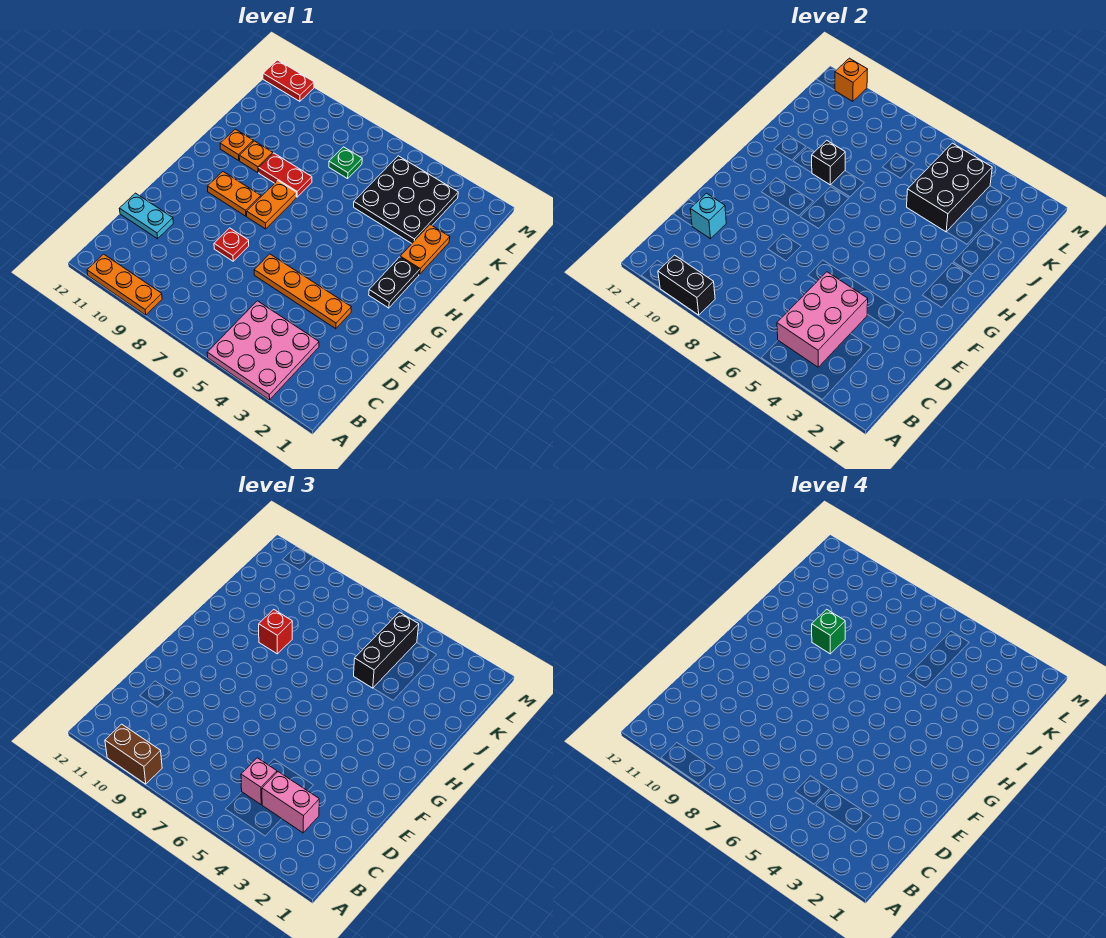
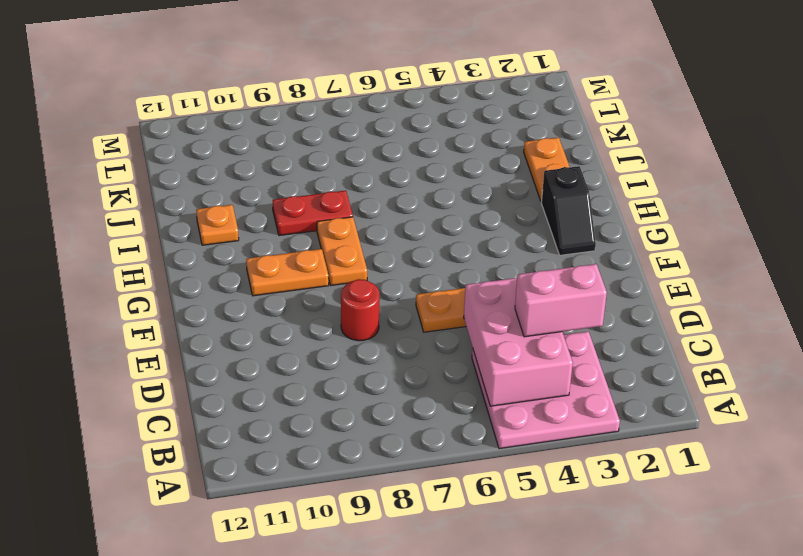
red round brick E8 level 1 -> red plate E8 level 1
black slope G2:H2 level 1 top H -> black plate G2:H2 level 1
none -> orange plate A9:A11 level 1
none -> cyan plate D11:D12 level 1
none -> orange plate I10 level 1

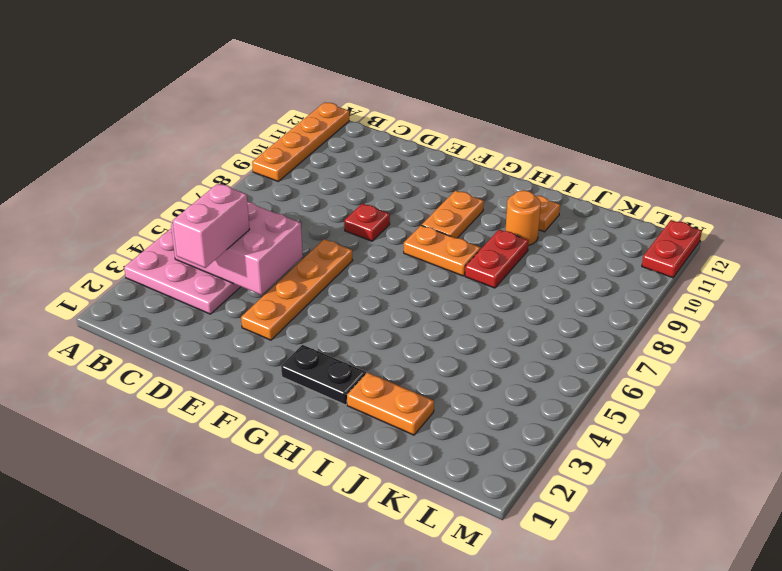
orange plate A9:A12 level 1 -> orange plate A9:A11 level 1
orange round brick I10 level 1 -> orange plate I10 level 1
none -> cyan plate D11:D12 level 1
none -> black plate J3:L5 level 1
none -> green plate K7 level 1

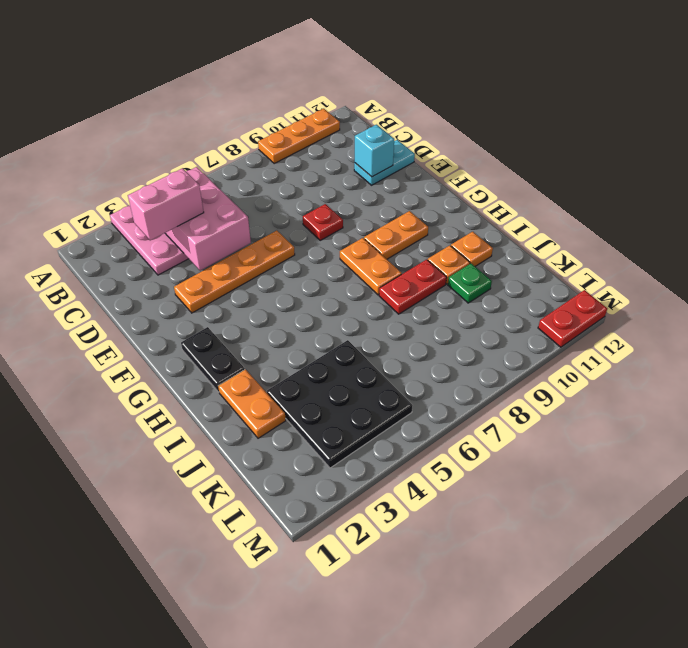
green plate J10 level 1 -> green plate K7 level 1
none -> black brick A9:A10 level 2
none -> black brick I9 level 2
none -> black brick J4:L5 level 2

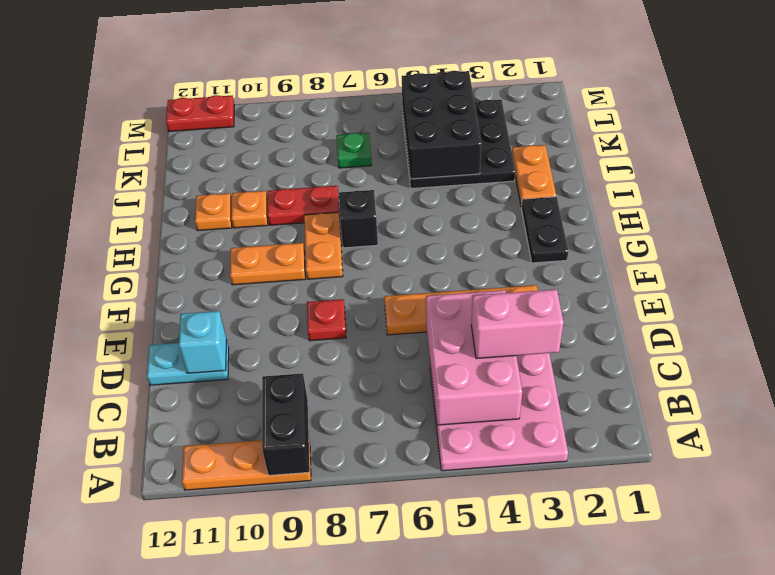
black brick A9:B9 level 2 -> black brick A9:A10 level 2
black brick H7 level 1 -> black brick I9 level 2
none -> orange brick M11 level 2
none -> brown brick A9:A10 level 3
none -> pink brick C5 level 3

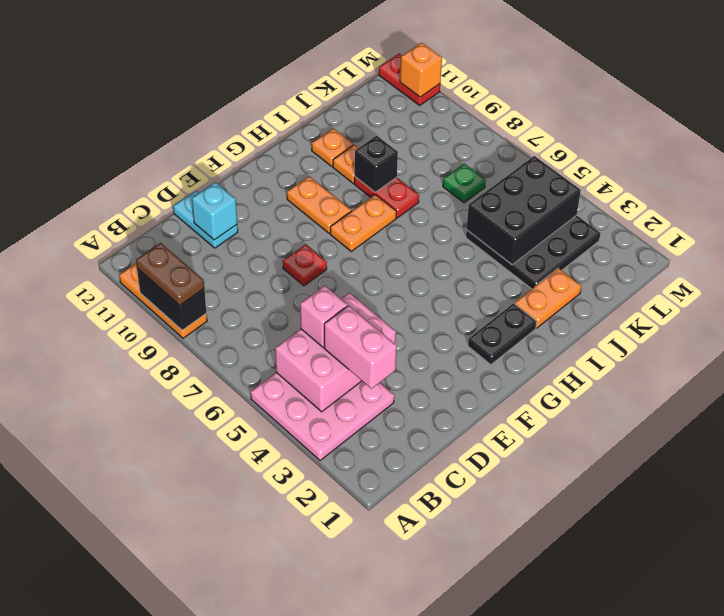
brown plate A9:A10 level 3 -> brown brick A9:A10 level 3
none -> orange plate E3:E6 level 1
none -> red brick I9 level 3
none -> black brick J5:L5 level 3

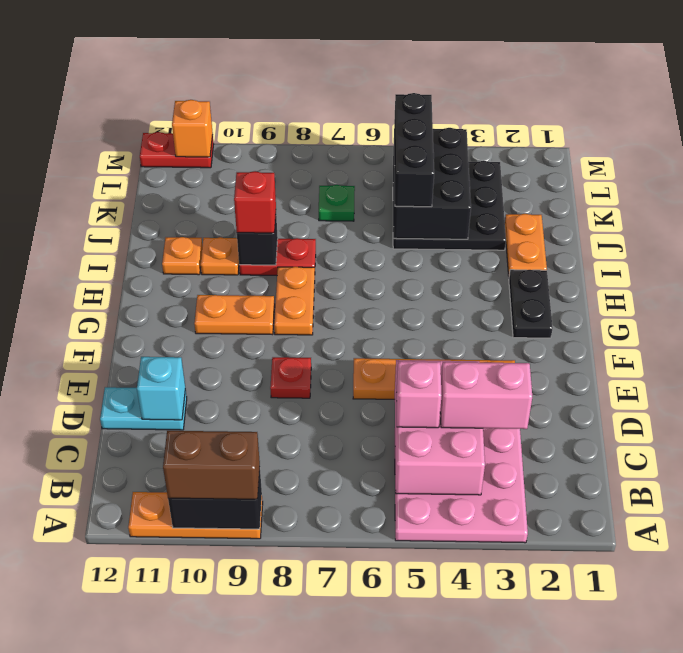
none -> green brick I9 level 4

